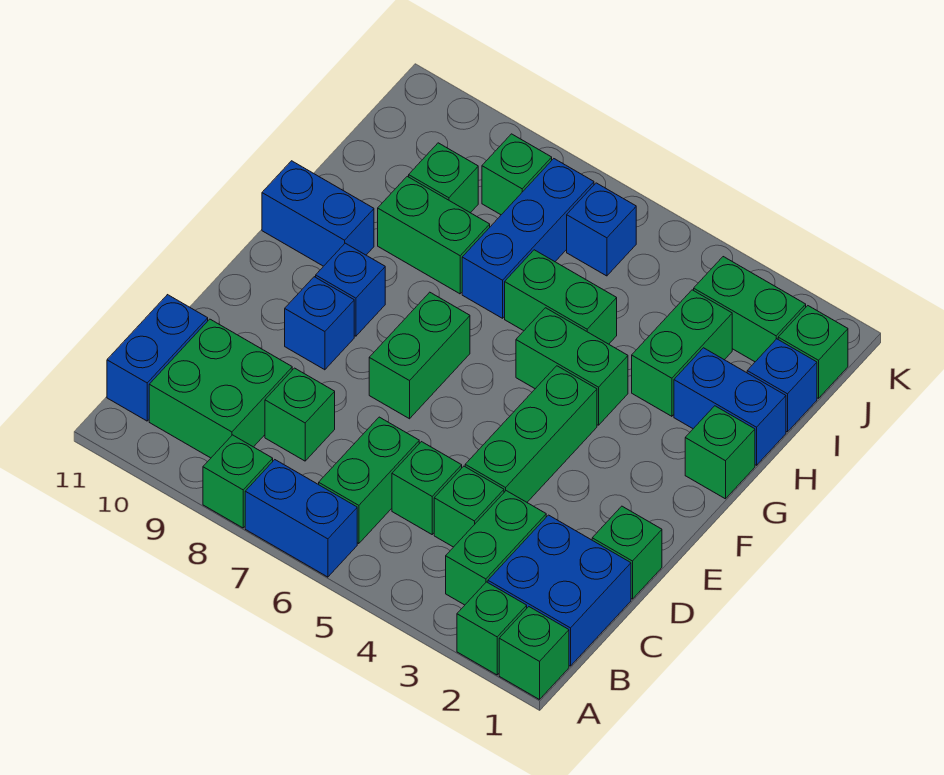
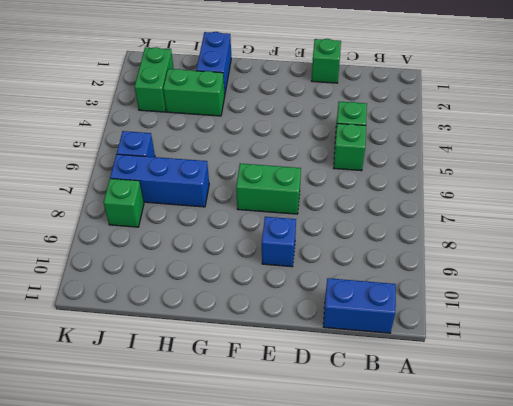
none -> green brick A1 level 1
none -> green brick A2 level 1
none -> blue brick A6:A7 level 1
none -> green brick A8 level 1

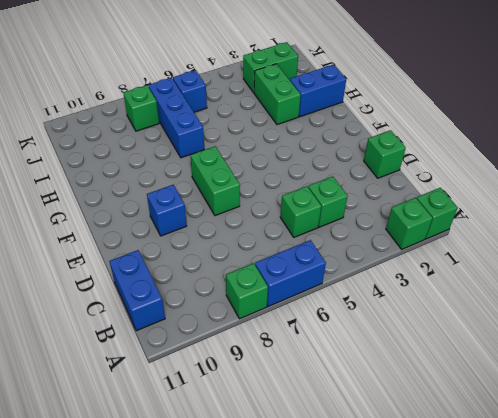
none -> blue brick B1:C2 level 1
none -> green brick B3:C3 level 1
none -> green brick B6:C6 level 1
none -> green brick B9:C10 level 1

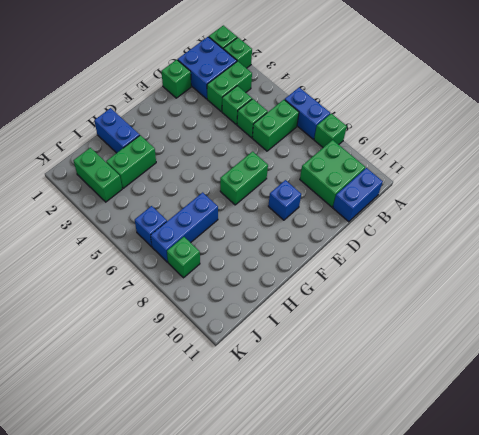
none -> green brick C8 level 1
none -> green brick D4:F4 level 1
none -> blue brick F9 level 1
none -> green brick G1 level 1

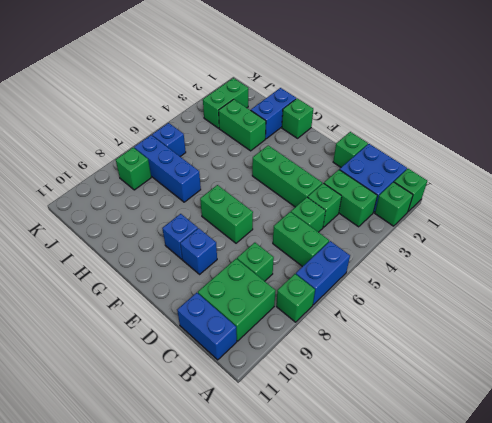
none -> green brick G4:G5 level 1
none -> blue brick G10:G11 level 1
none -> green brick H5:H6 level 1
none -> green brick H8:H9 level 1

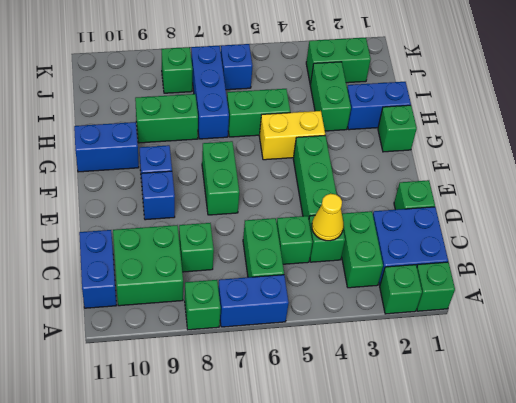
yellow cone C4 level 2 -> none
yellow brick G4:G5 level 1 -> green brick G4:G5 level 1
none -> blue brick I1 level 1
none -> green brick I9 level 1
none -> green brick J1 level 1

